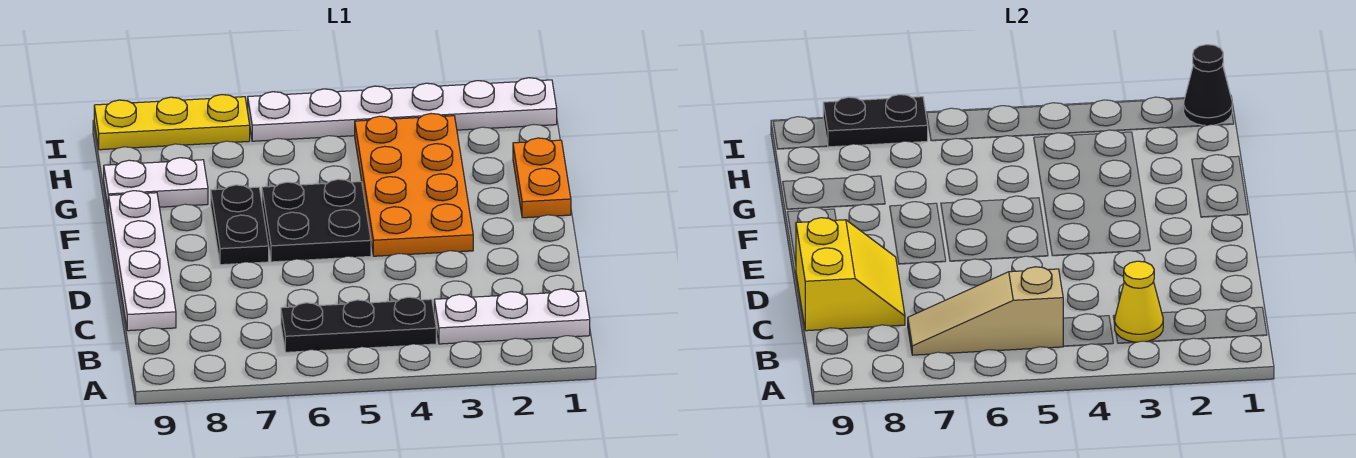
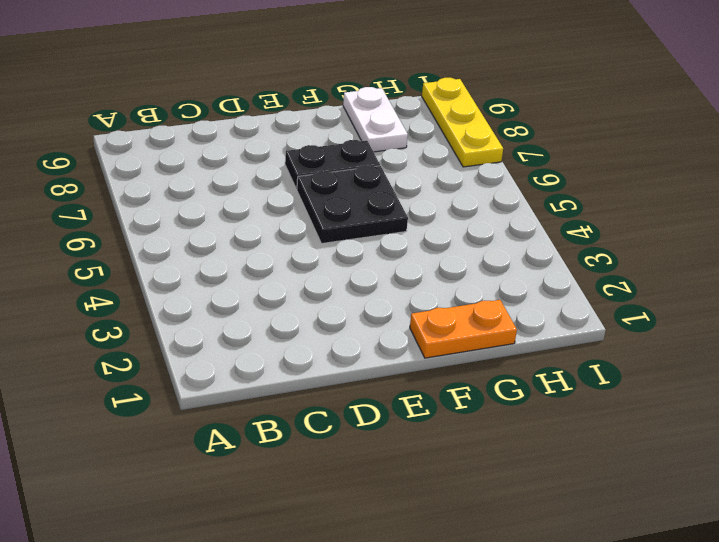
none -> white plate B1:B3 level 1
none -> black plate B4:B6 level 1
none -> white plate C9:F9 level 1

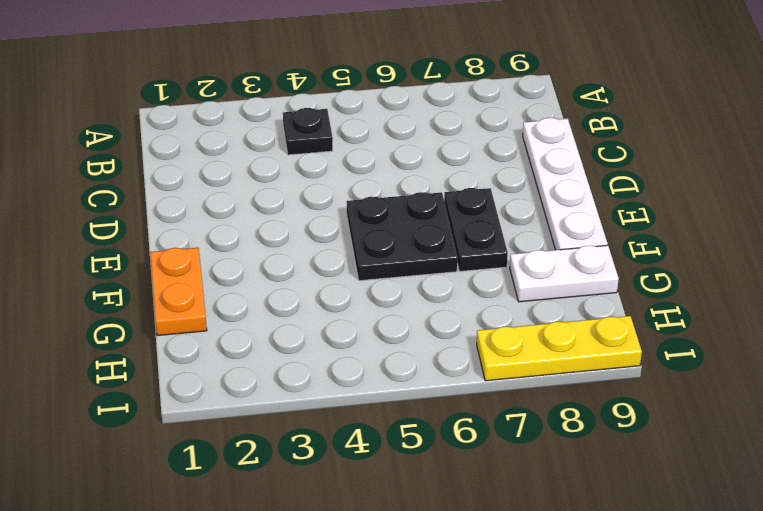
black plate B4 level 1 -> black plate B4:B6 level 1
none -> white plate B1:B3 level 1
none -> orange plate E3:H4 level 1
none -> white plate I1:I6 level 1

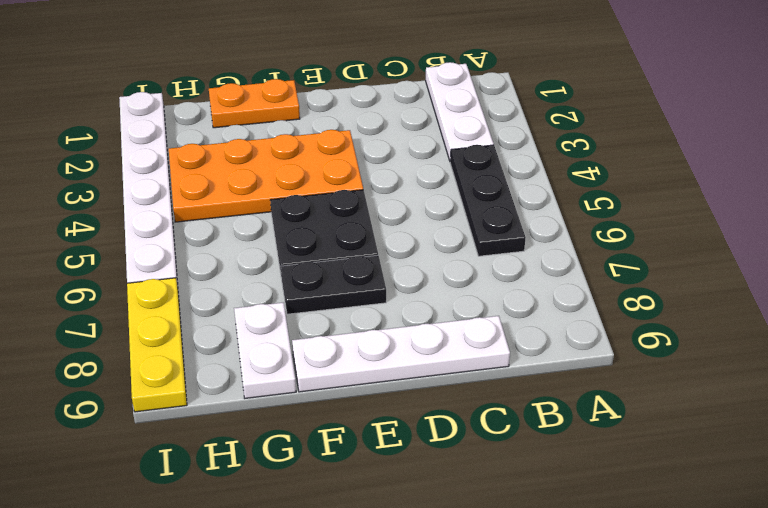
none -> yellow cone B3 level 2
none -> tan slope B5:B7 level 2 top 5
none -> yellow slope C8:D9 level 2 top 9

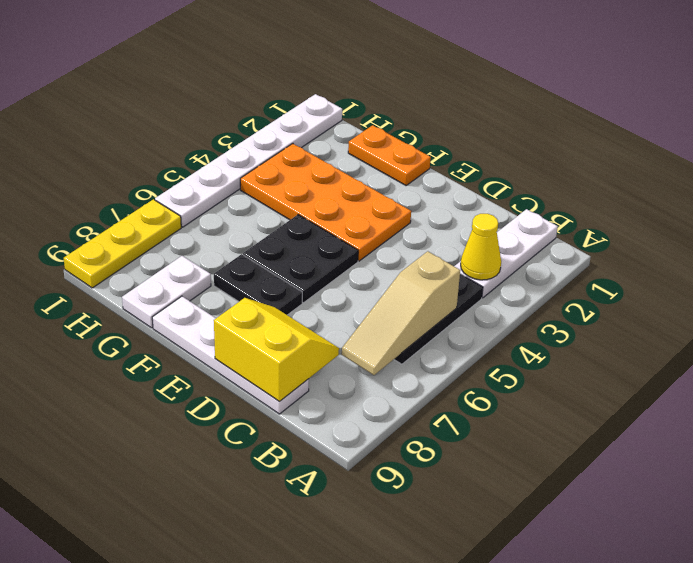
none -> black cone I1 level 2
none -> black plate I7:I8 level 2

